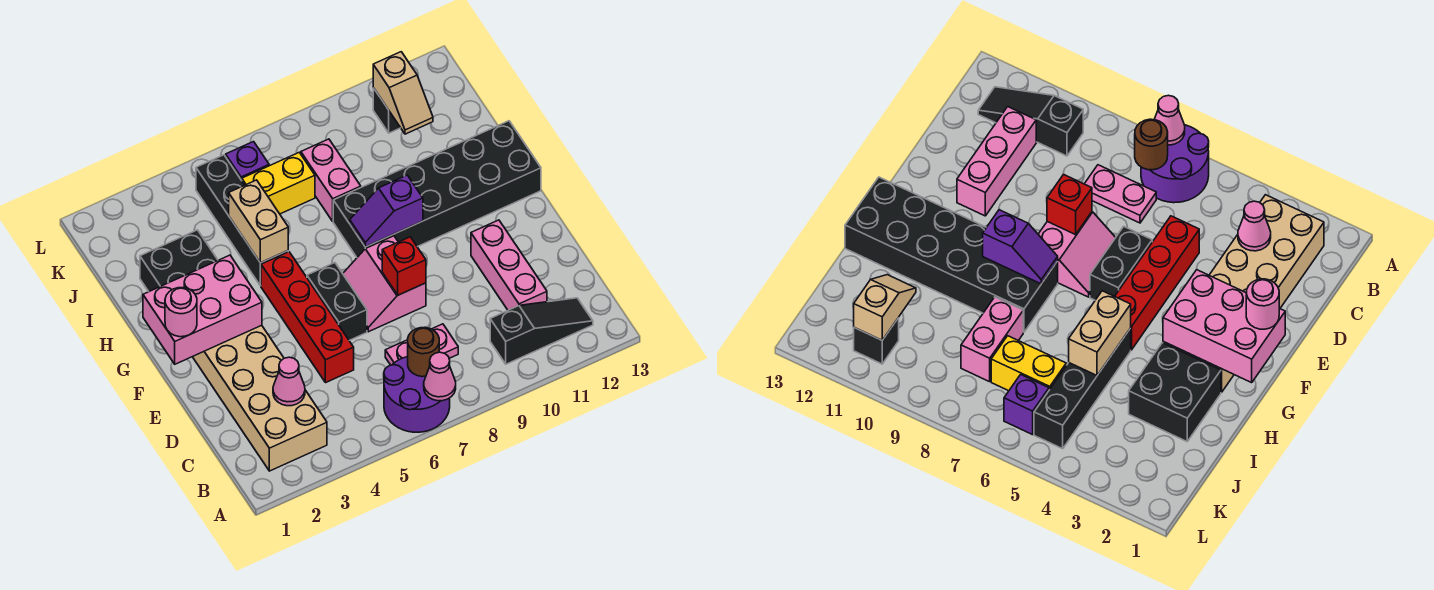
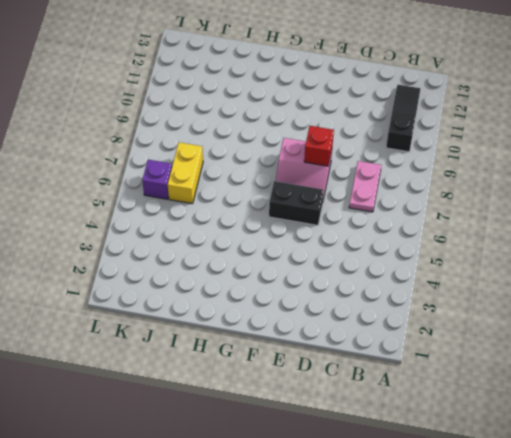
none -> purple round brick A6:B7 level 1
none -> tan brick B2:G3 level 1
none -> pink brick C11:E11 level 1

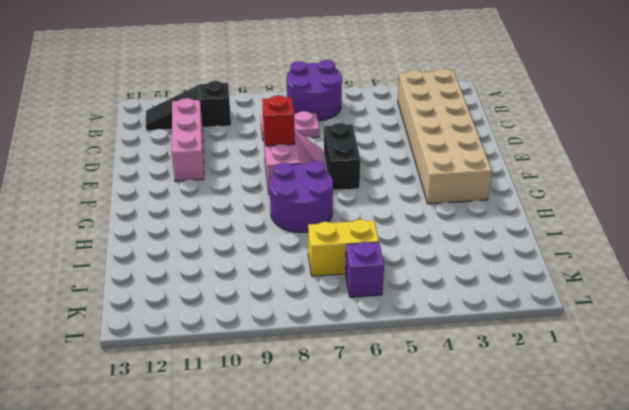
purple round brick G7:H8 level 1 -> black brick G8:H13 level 1
none -> red brick D5:G5 level 1
none -> black brick H2:I3 level 1
none -> black brick H5:K5 level 1

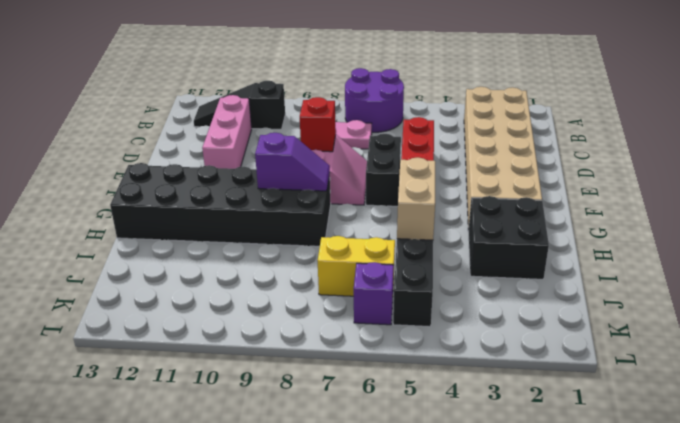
none -> pink brick I8:J8 level 1
none -> black brick K11 level 1
none -> pink cone A7 level 2

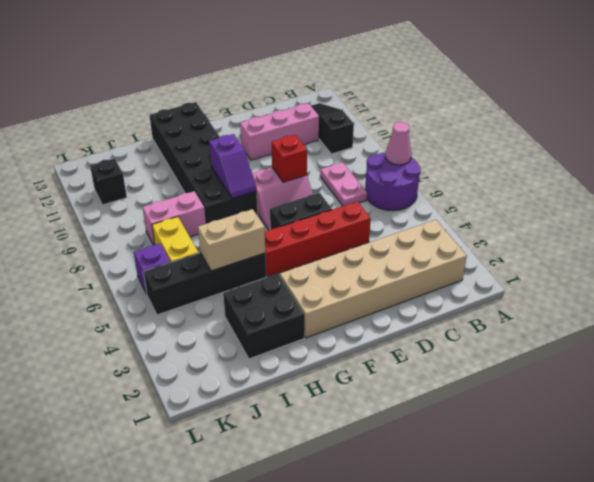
none -> brown round brick B7 level 2
none -> pink cone C3 level 2
none -> pink brick F1:G3 level 2

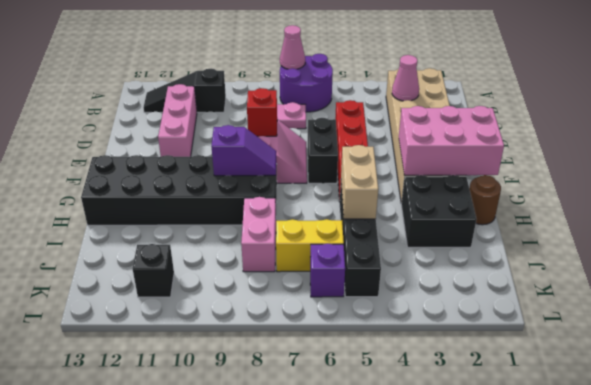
brown round brick H1 level 1 -> brown round brick B7 level 2
none -> tan slope J11:K11 level 2 top K
none -> pink round brick F1 level 3

